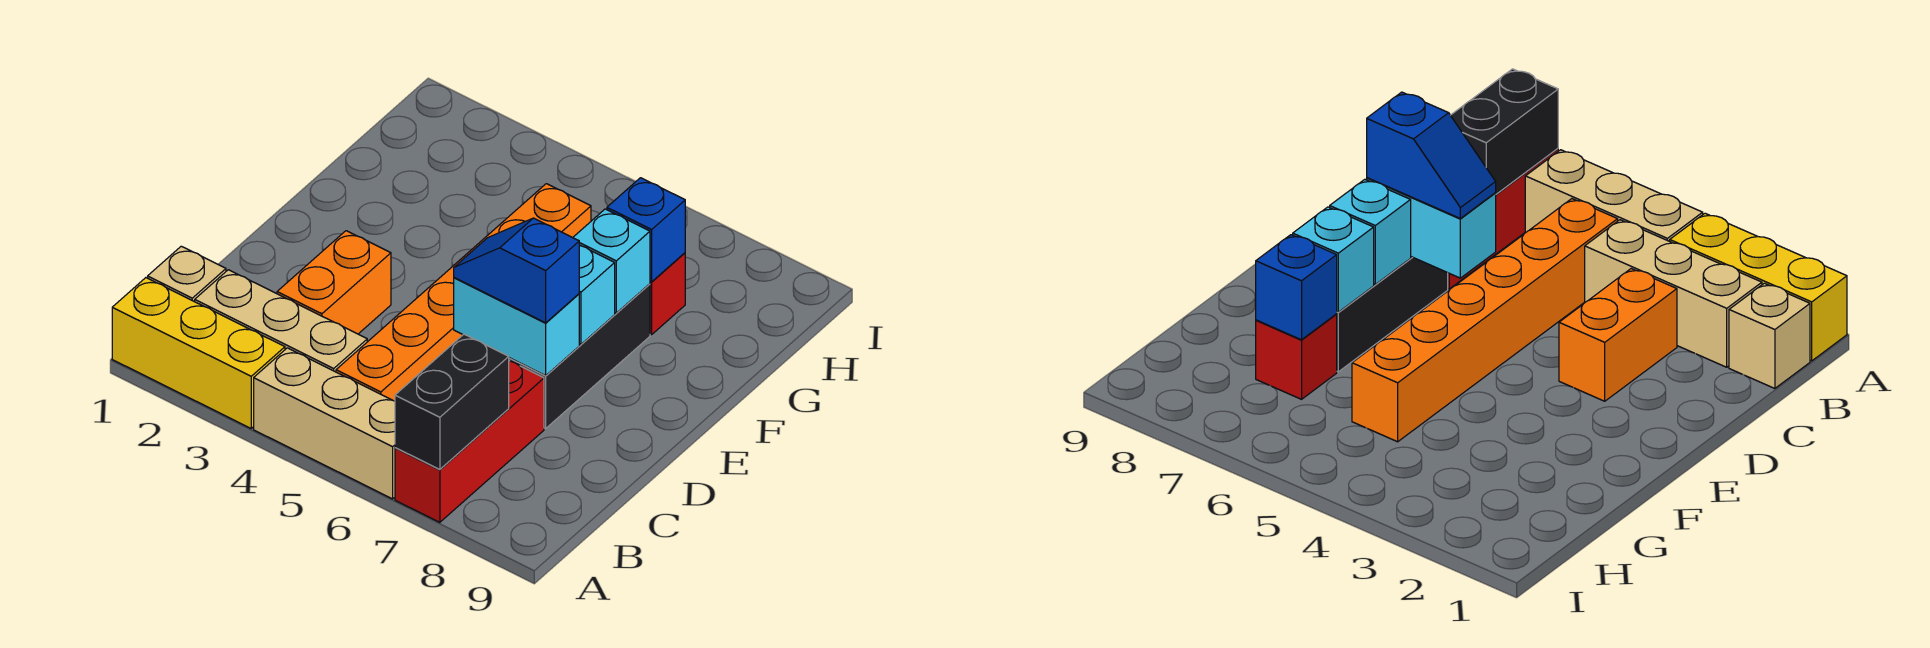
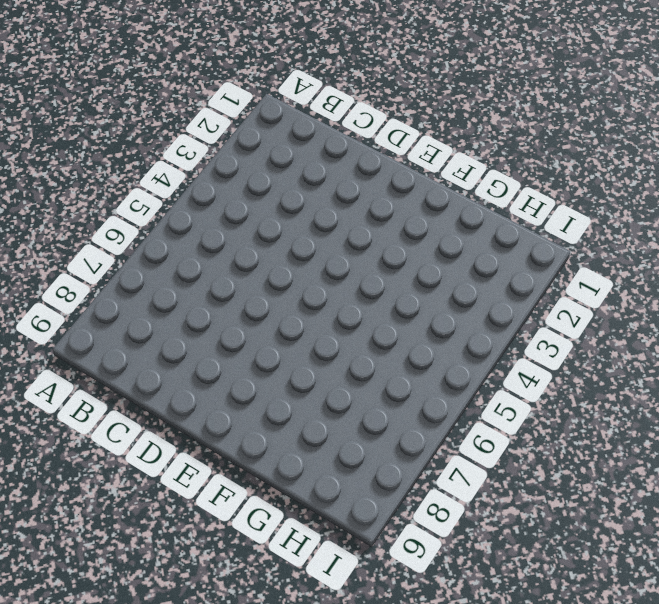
none -> yellow brick A1:A3 level 1
none -> tan brick A4:A6 level 1
none -> red brick A7:C7 level 1

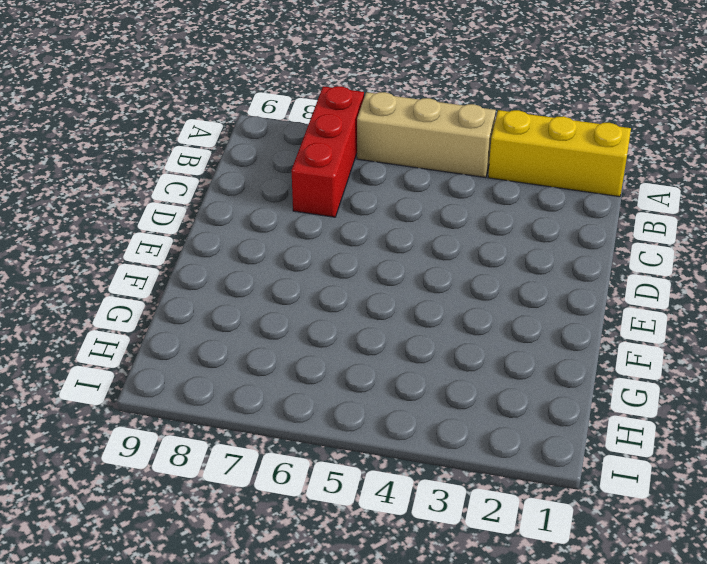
none -> tan brick B1 level 1
none -> tan brick B2:B4 level 1
none -> orange brick B5:G5 level 1

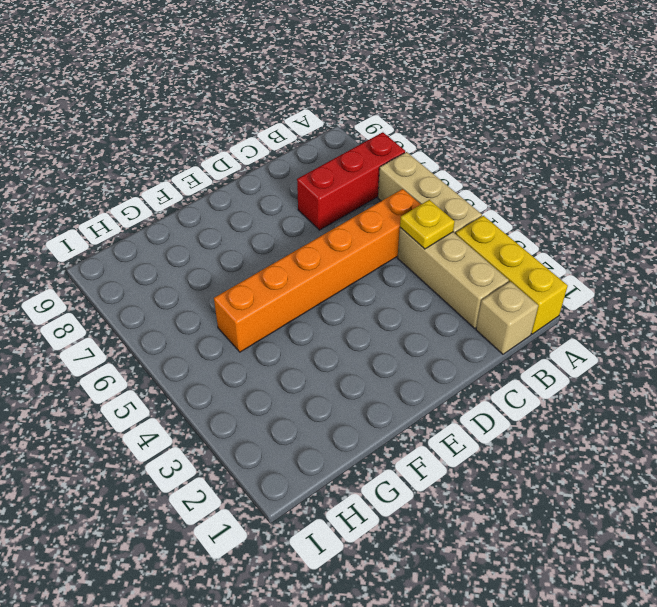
yellow plate B4 level 2 -> none
none -> orange brick C3:D3 level 1
none -> black brick D7:F7 level 1
none -> red brick G7 level 1

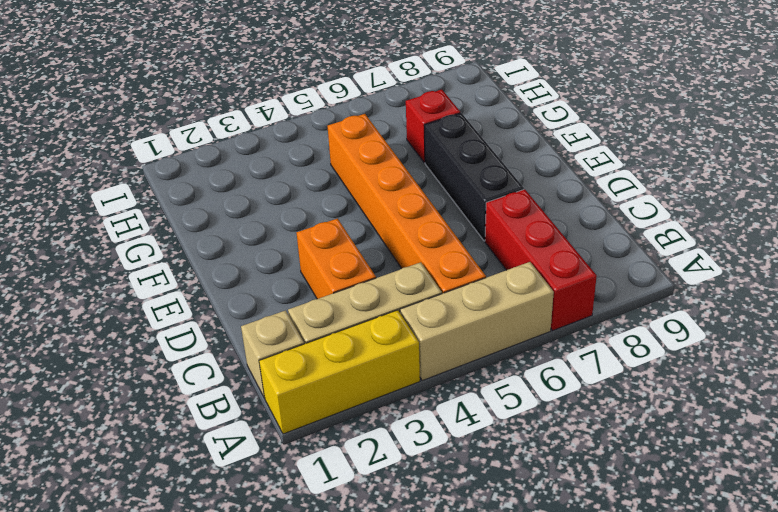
none -> black brick A7:B7 level 2
none -> cyan brick D6:D7 level 2
none -> cyan brick E7 level 2

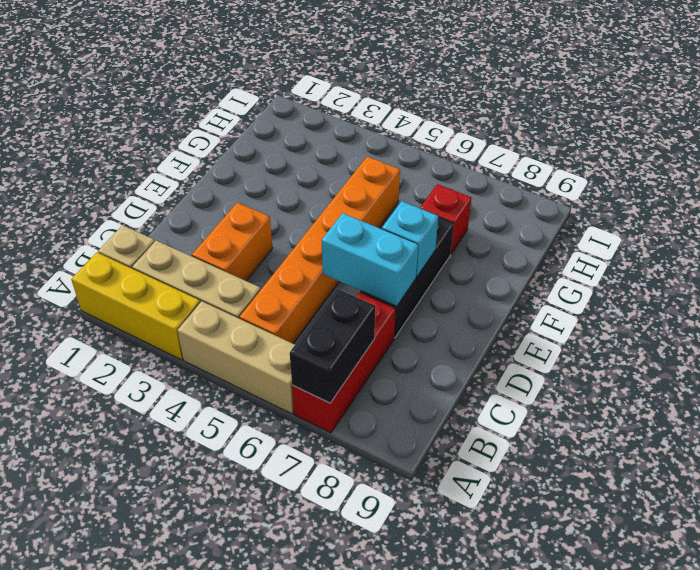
none -> cyan brick F7 level 2
none -> blue brick G7 level 2
none -> blue slope D6:D7 level 3 top 7

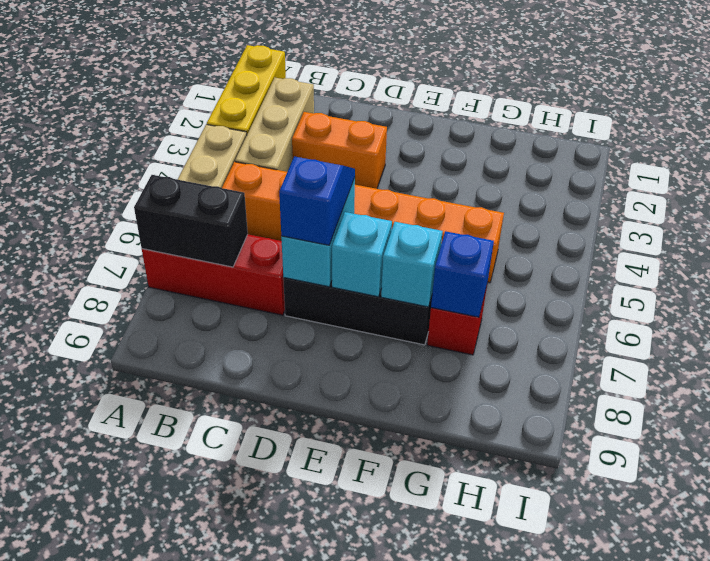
none -> tan brick B1 level 1

